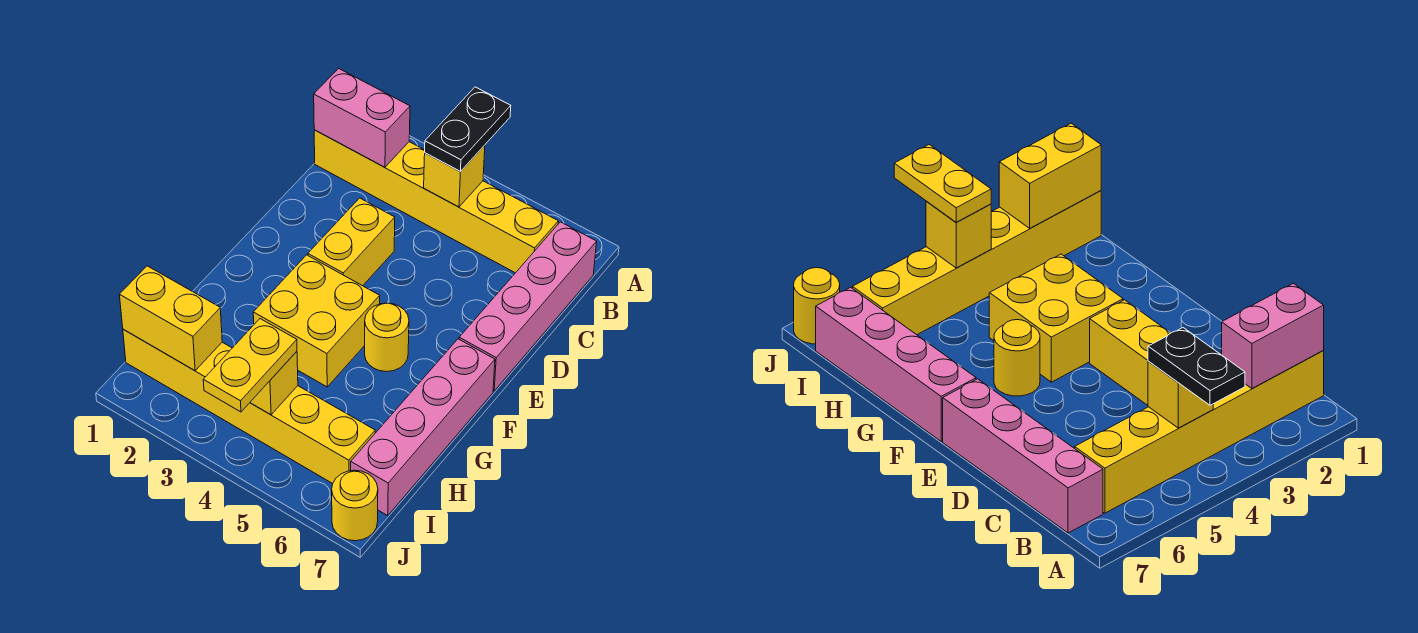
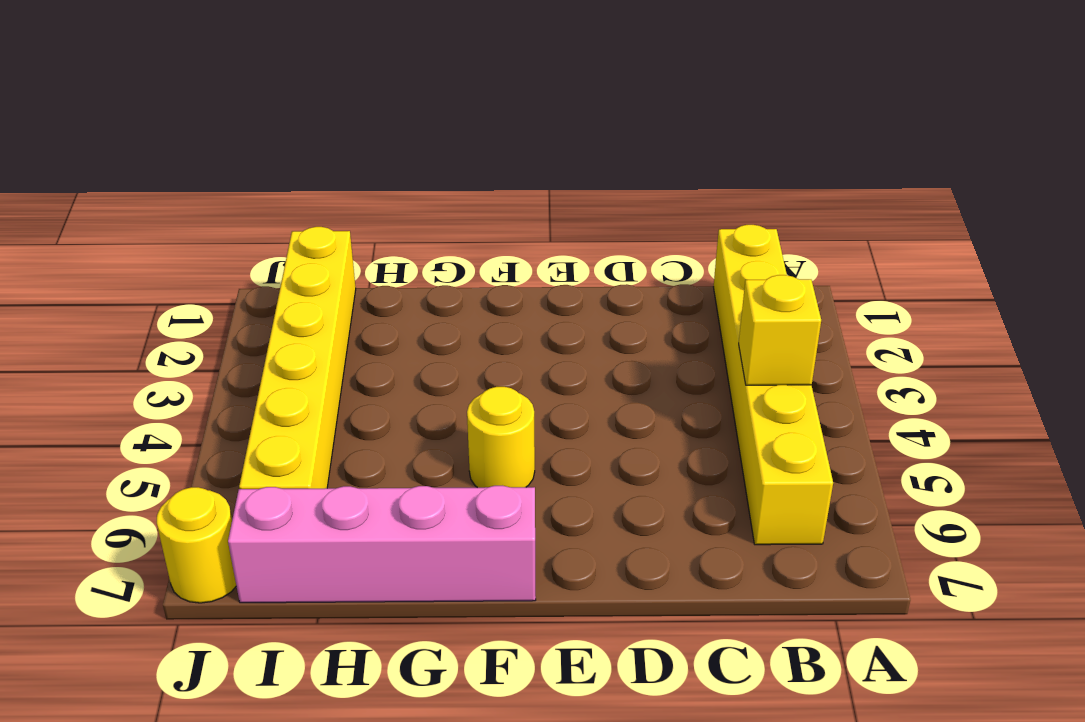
none -> pink brick B7:E7 level 1
none -> yellow brick D3:E3 level 1
none -> yellow brick F3:G4 level 1

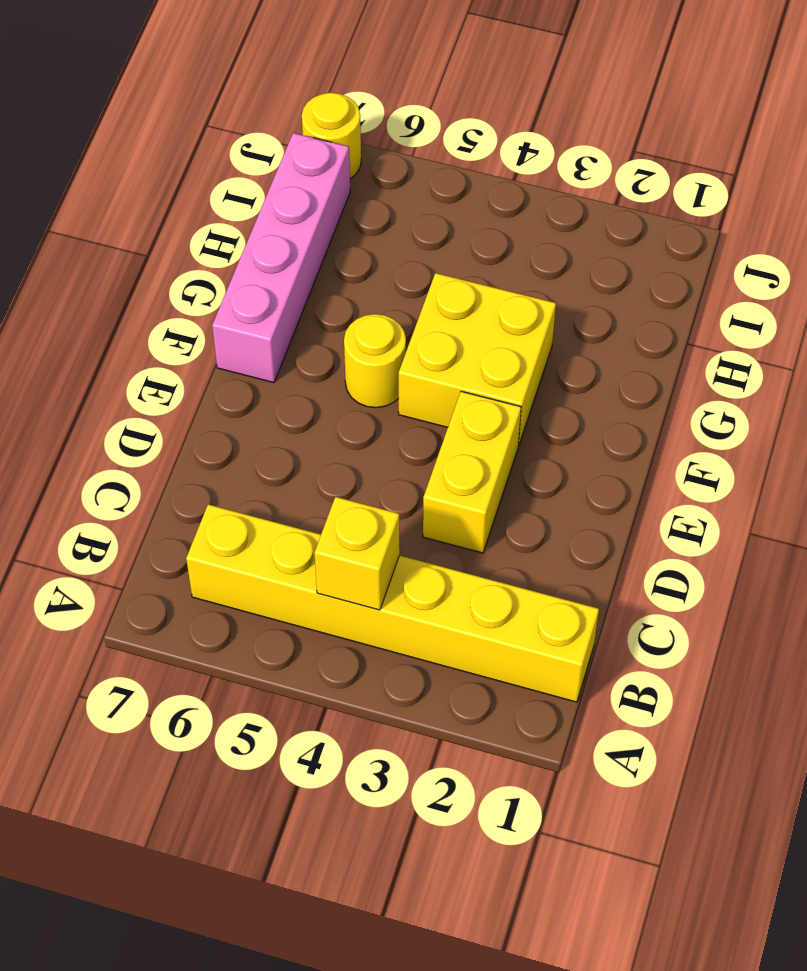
none -> pink brick B7:E7 level 1
none -> yellow brick I1:I6 level 1
none -> pink brick B1:B2 level 2

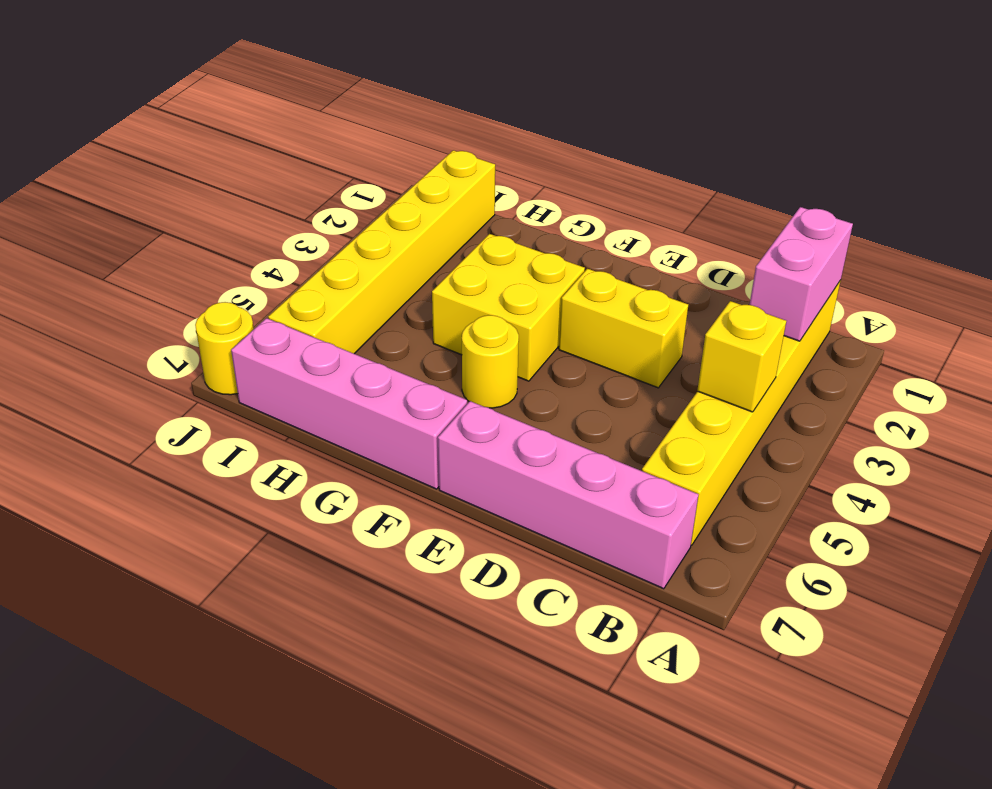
none -> yellow brick I1:I2 level 2
none -> yellow brick I4 level 2
none -> black plate A4:B4 level 3

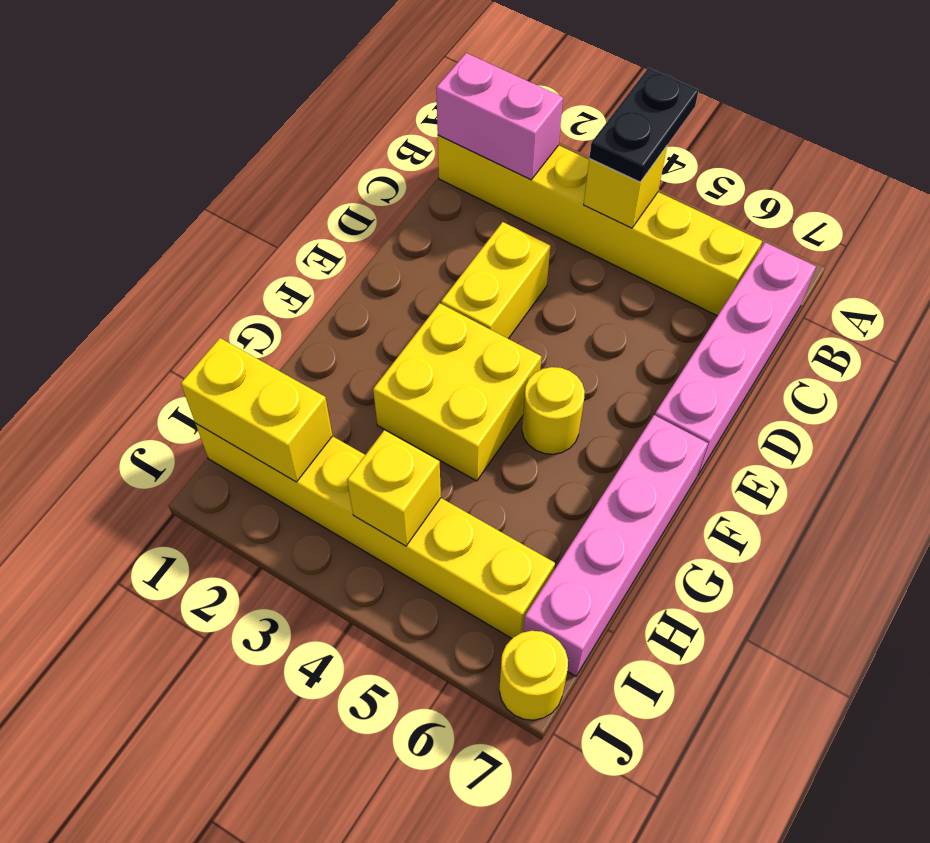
none -> yellow plate I4:J4 level 3

